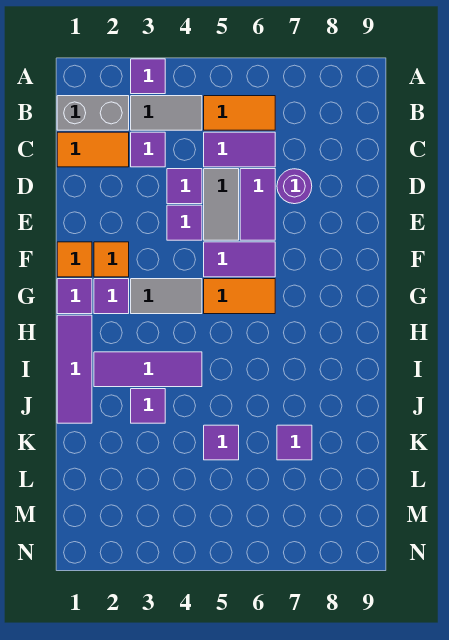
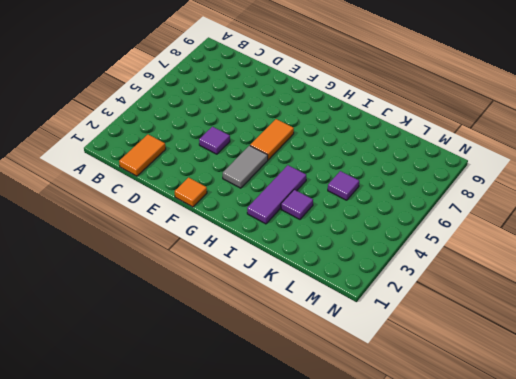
none -> purple tile A3 level 1
none -> grey brick B1:B2 level 1
none -> grey tile B3:B4 level 1

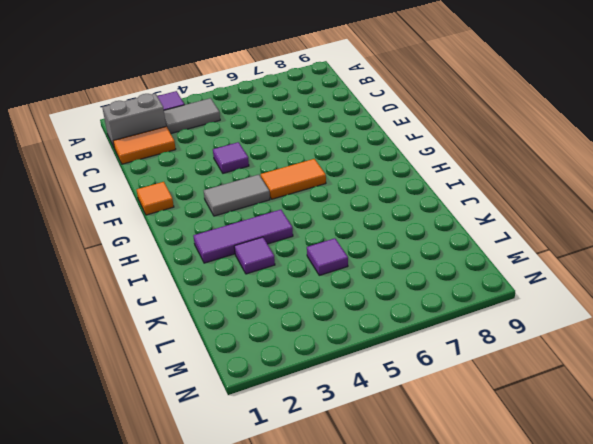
none -> orange tile B5:B6 level 1
none -> purple tile C3 level 1
none -> purple tile C5:C6 level 1

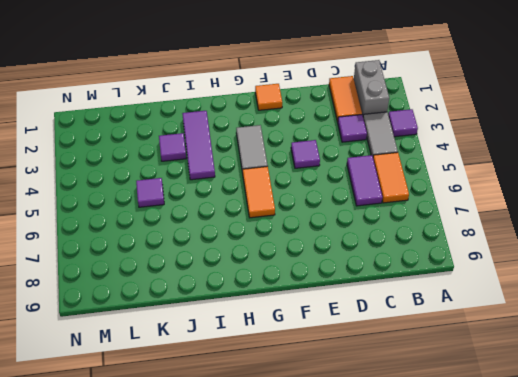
none -> purple tile D4 level 1
none -> grey tile D5:E5 level 1
none -> purple tile D6:E6 level 1

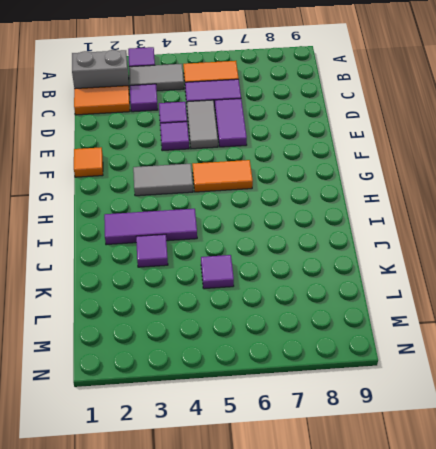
none -> purple round brick D7 level 1
none -> orange tile F2 level 1
none -> purple tile F5:F6 level 1

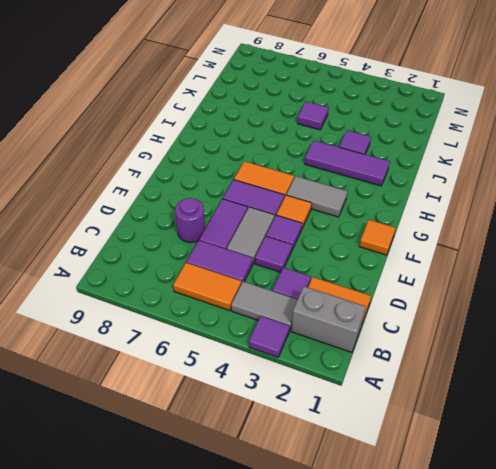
orange tile F4 level 1 -> orange tile F2 level 1
none -> purple tile G1 level 1
none -> purple tile G2 level 1
none -> purple tile H1:J1 level 1

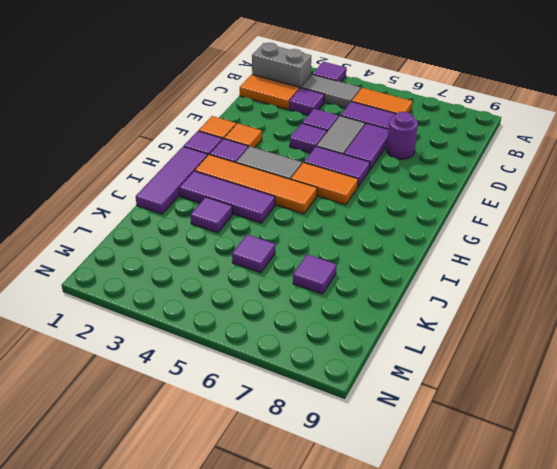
orange tile H2:H5 level 1 -> none

